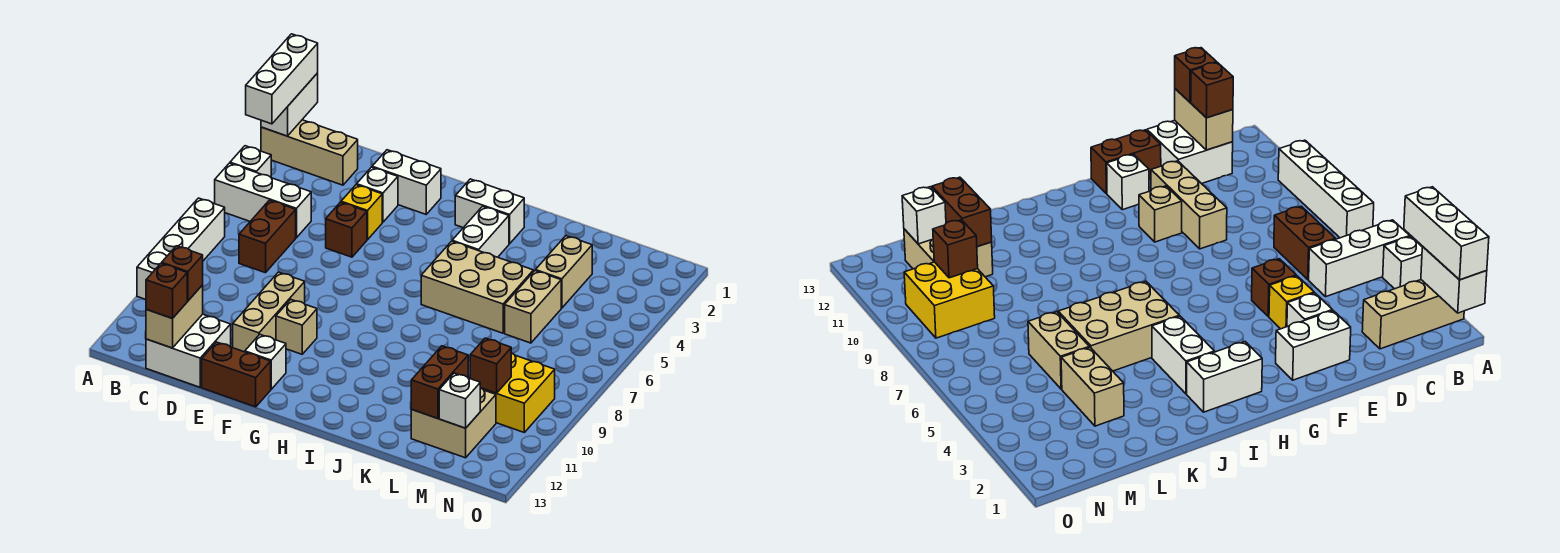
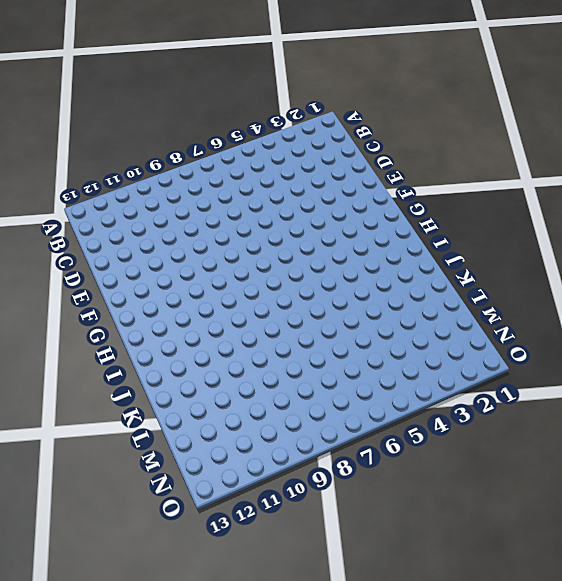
none -> tan brick A2:C2 level 1
none -> white brick A4 level 1
none -> white brick A5:C5 level 1

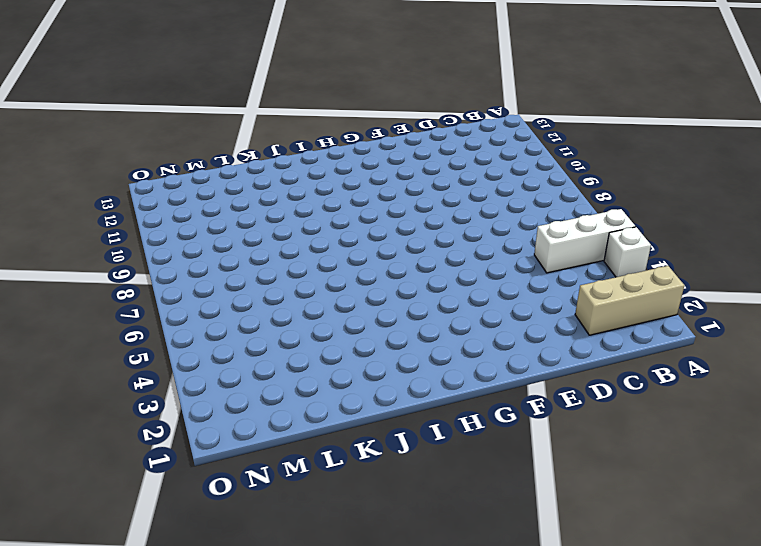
none -> white brick A7:A10 level 1
none -> brown brick C6:C7 level 1
none -> white brick C12:D13 level 1

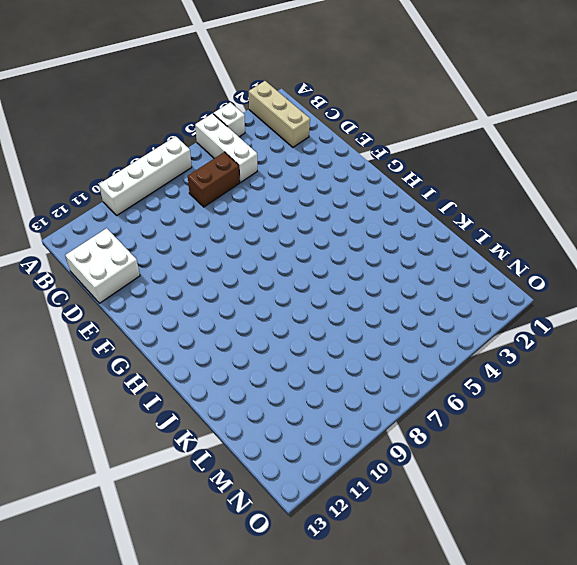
none -> white brick E2:F2 level 1
none -> white brick E3 level 1
none -> yellow brick E4 level 1

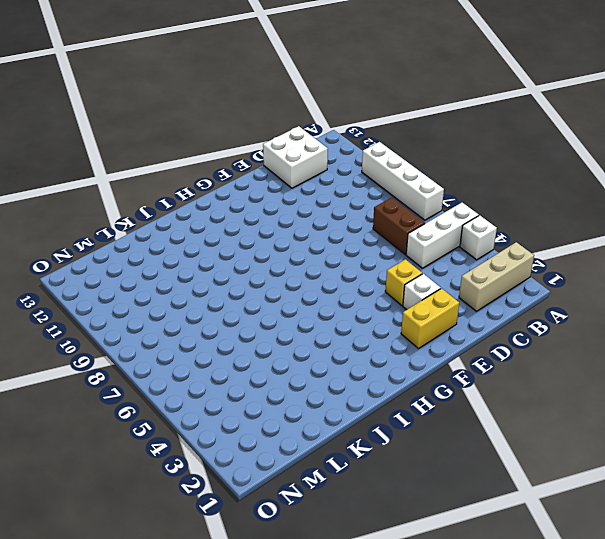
yellow brick E2:F2 level 1 -> white brick E2:F2 level 1
none -> brown brick E5 level 1
none -> tan brick E9:E11 level 1
none -> brown brick E13:F13 level 1

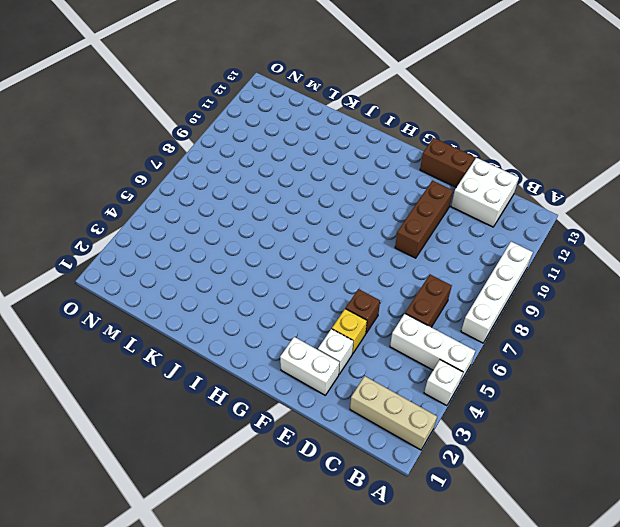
brown brick E9:E11 level 1 -> tan brick E9:E11 level 1
none -> tan brick F10 level 1
none -> white brick F12 level 1
none -> white brick H2:I2 level 1

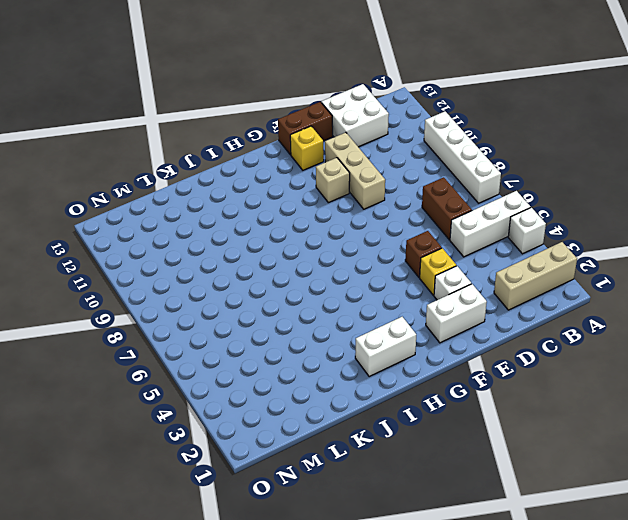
yellow brick F12 level 1 -> white brick F12 level 1
none -> white brick I3:I4 level 1
none -> tan brick I5:K6 level 1
none -> tan brick L3:L4 level 1

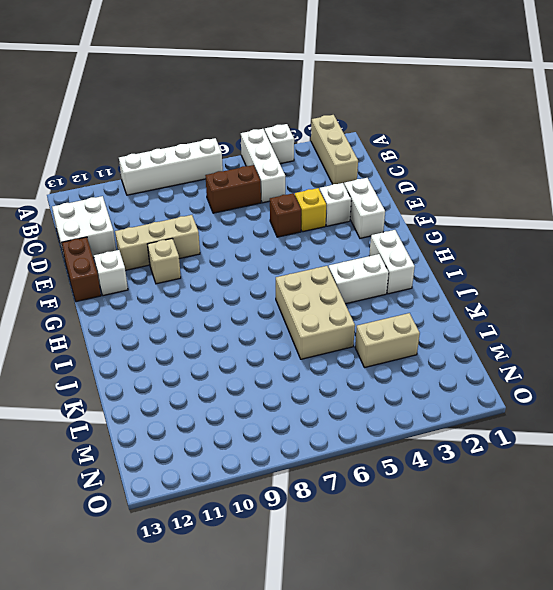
none -> tan brick L5:L6 level 1
none -> tan brick L11:M12 level 1
none -> yellow brick M9:N10 level 1

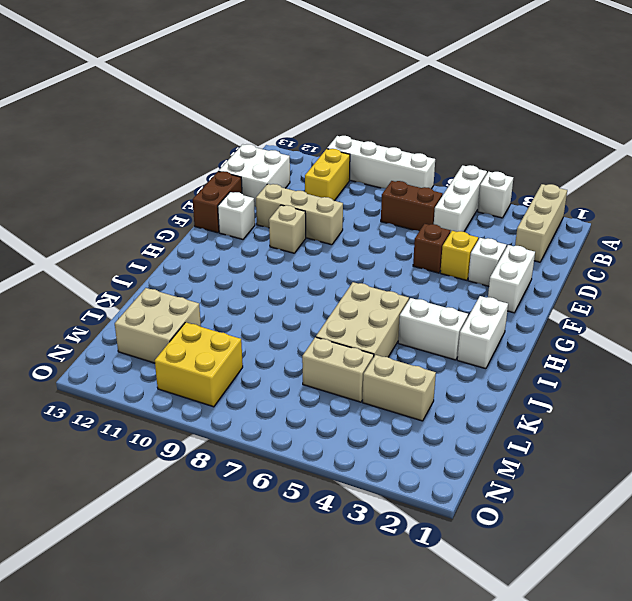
yellow brick B10:C10 level 1 -> none
none -> white brick A1:A2 level 2
none -> tan brick C12:C13 level 2
none -> brown brick L11:L12 level 2

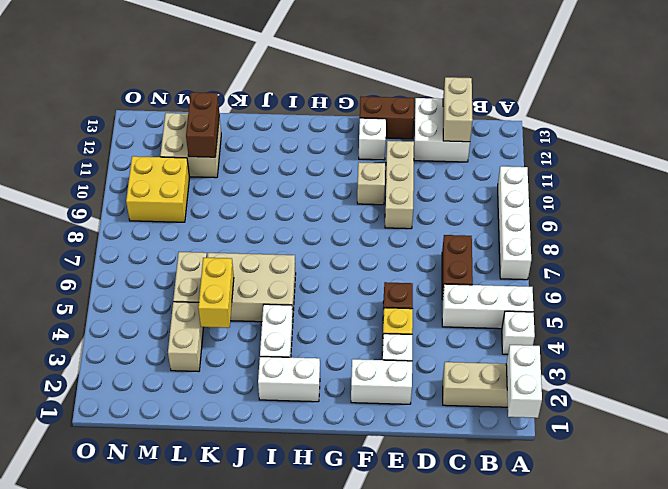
yellow brick K4:K5 level 2 -> none
none -> brown brick M10 level 2
none -> white brick M12 level 2
none -> white brick A1:A3 level 3

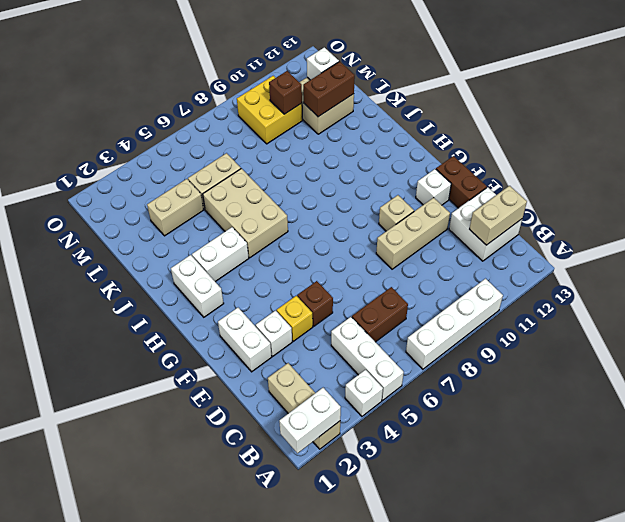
none -> white brick A1:A3 level 3
none -> brown brick C12 level 3
none -> brown brick C13 level 3

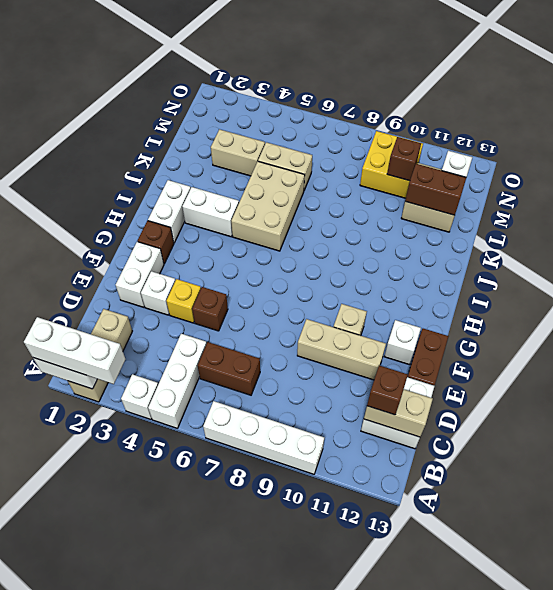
brown brick G2 level 1 -> brown brick C13 level 3

